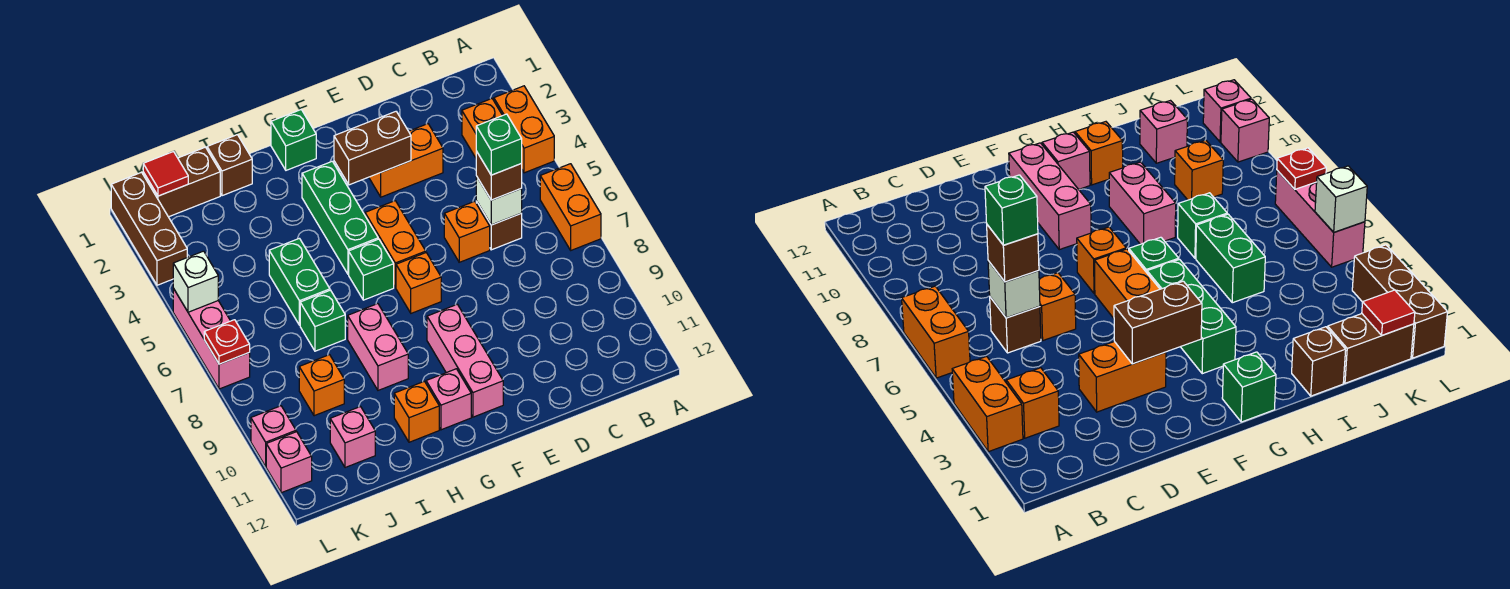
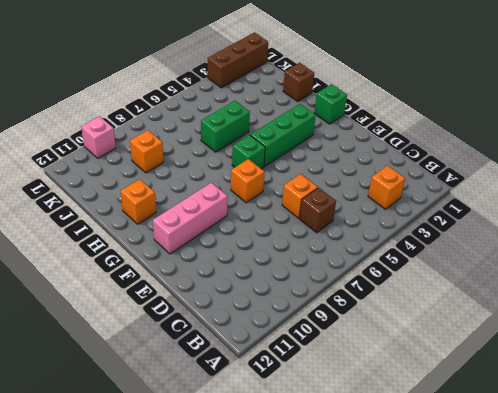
none -> orange brick A3:A4 level 1
none -> orange brick A6:A7 level 1
none -> orange brick D3:E3 level 1
none -> orange brick F5:F6 level 1

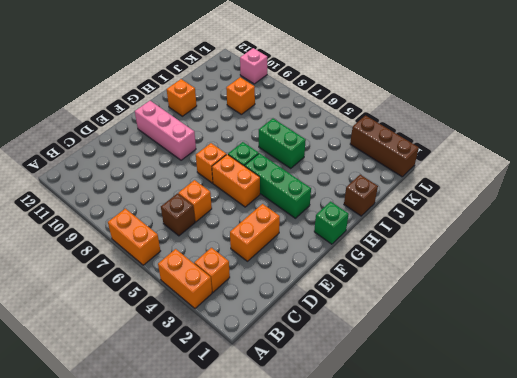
none -> pink brick G11 level 1
none -> pink brick H8:H9 level 1
none -> green brick I7 level 1
none -> brown brick J1:K1 level 1

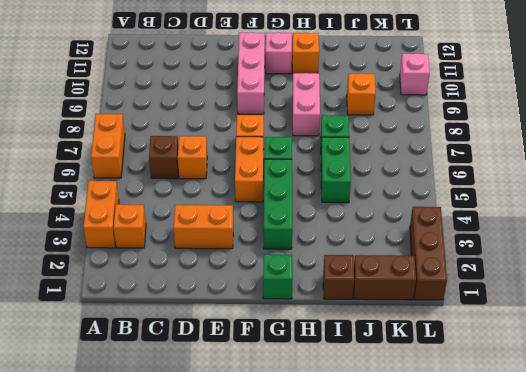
none -> pink brick J11 level 1
none -> pink brick L5:L7 level 1
none -> pink brick L11 level 1
none -> white brick C6 level 2

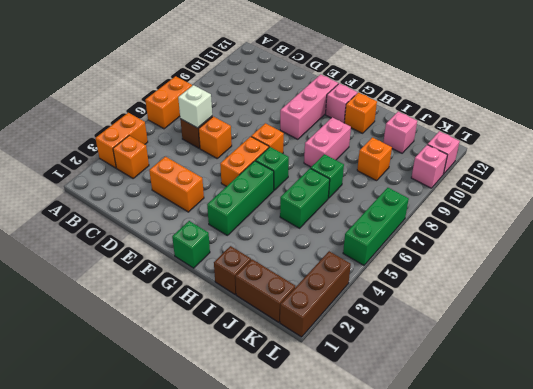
green brick L5:L7 level 1 -> pink brick L5:L7 level 1
none -> brown brick E3:F3 level 2
none -> red tile K1 level 2
none -> white brick L5 level 2
none -> red plate L7 level 2

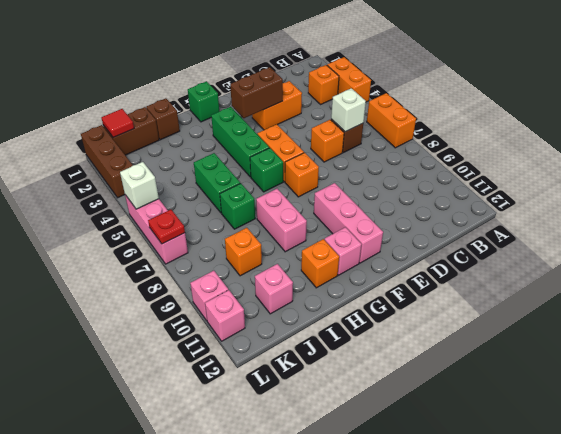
none -> brown brick C6 level 3
none -> green brick C6 level 4

